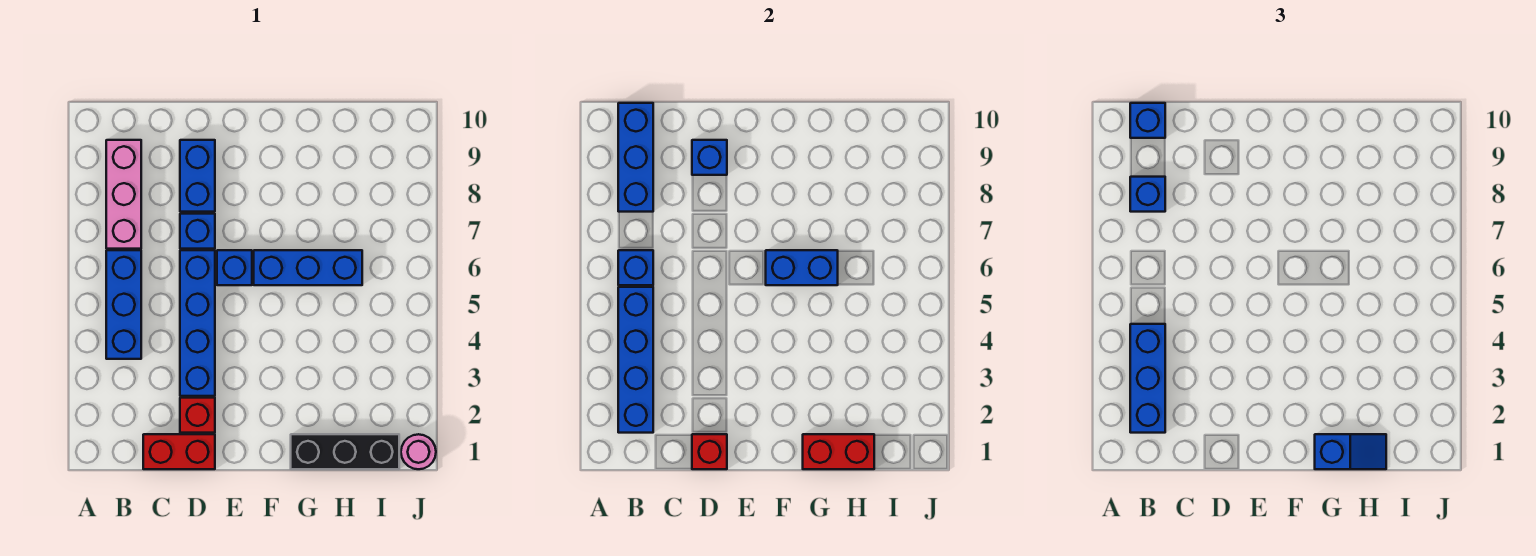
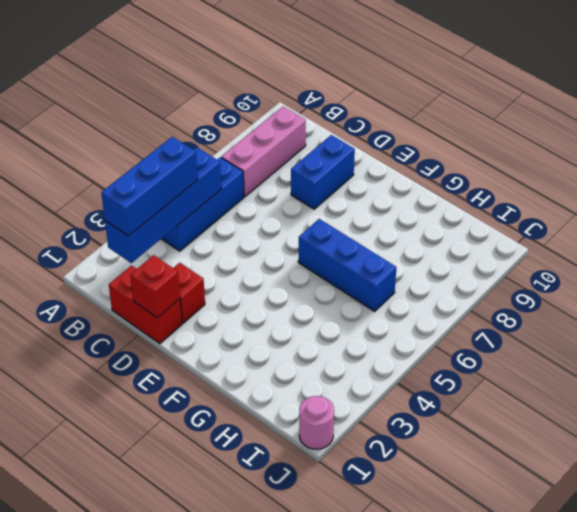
none -> blue brick D3:D6 level 1
none -> blue brick D7 level 1
none -> blue brick E6 level 1

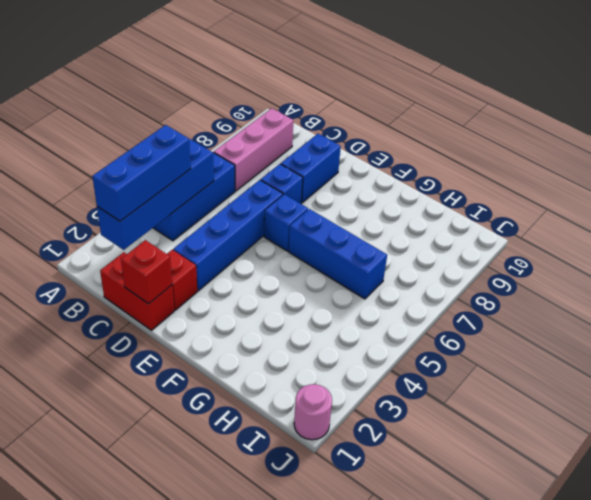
none -> black brick G1:I1 level 1
none -> blue brick B6 level 2
none -> blue brick B8:B10 level 2

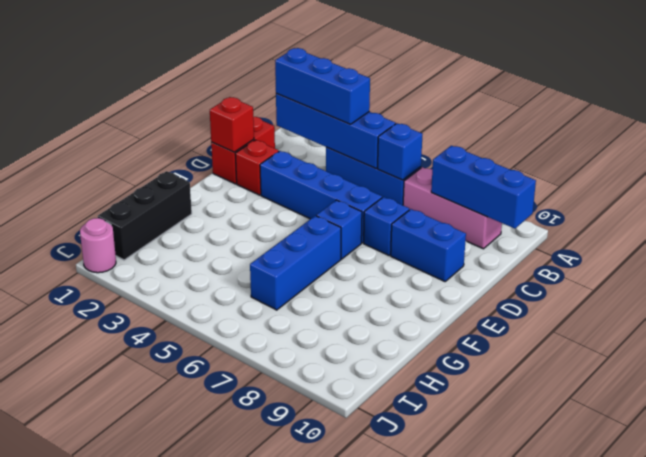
none -> blue brick D9 level 2
none -> blue brick F6:G6 level 2
none -> red brick G1:H1 level 2

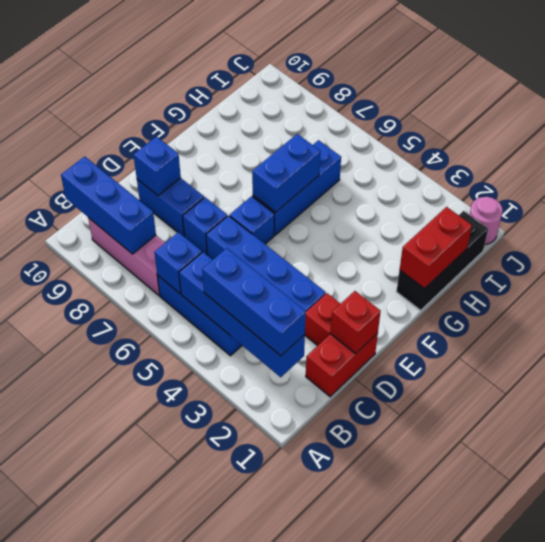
none -> blue brick B8 level 3
none -> blue brick B10 level 3
none -> blue slope G1:H1 level 3 top G

